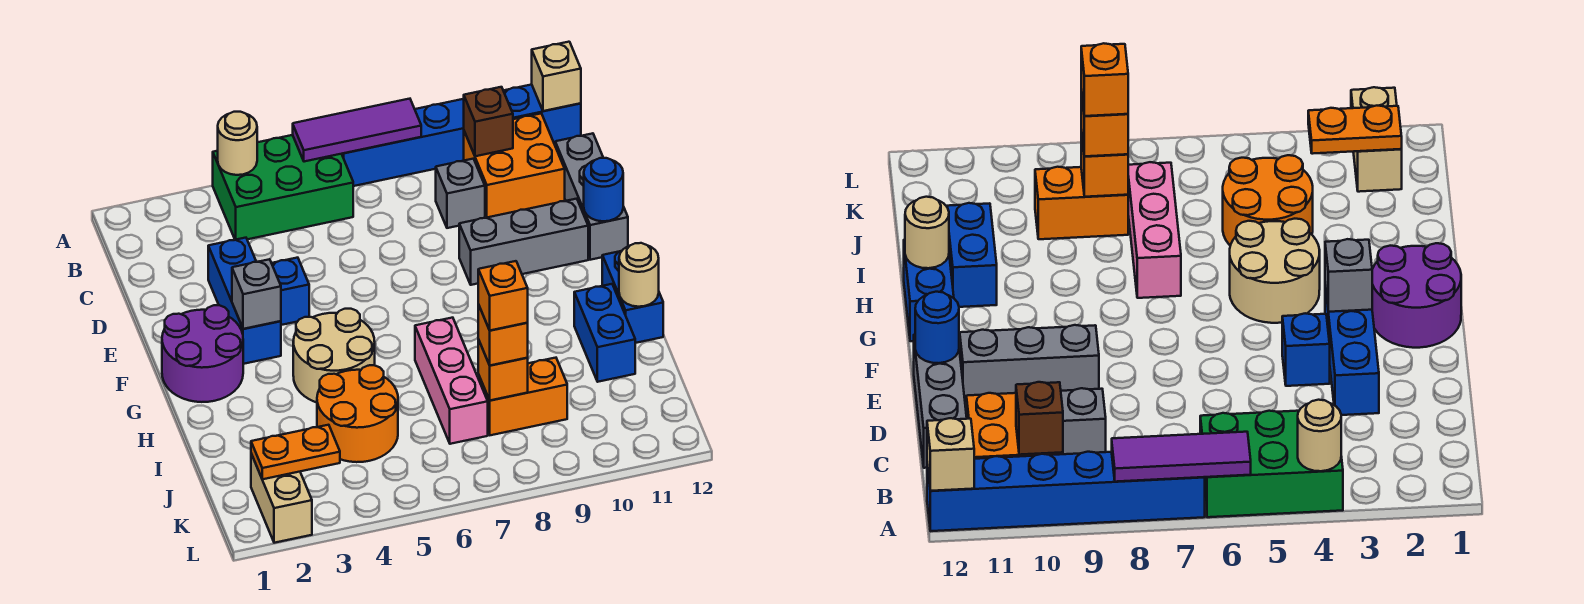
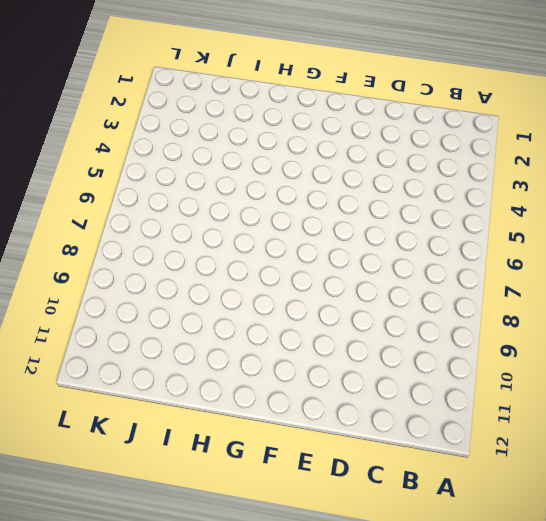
none -> green brick A4:B6 level 1
none -> blue brick A7:A12 level 1
none -> orange brick B10:C11 level 1

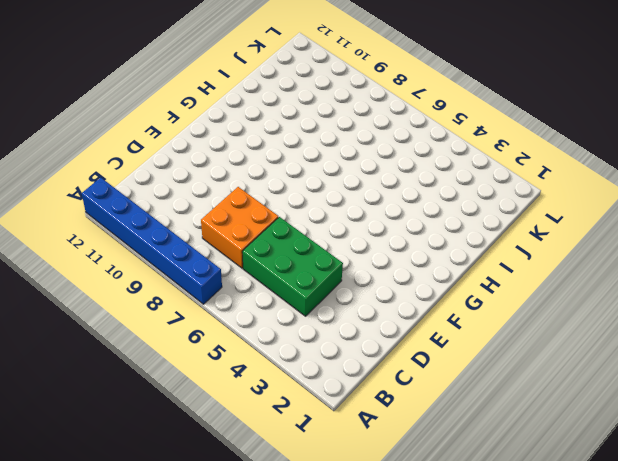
green brick C4:D6 level 1 -> green brick A4:B6 level 1
orange brick C7:D8 level 1 -> orange brick B10:C11 level 1
none -> grey brick C9 level 1
none -> grey brick C12:E12 level 1
none -> blue brick D3:F3 level 1

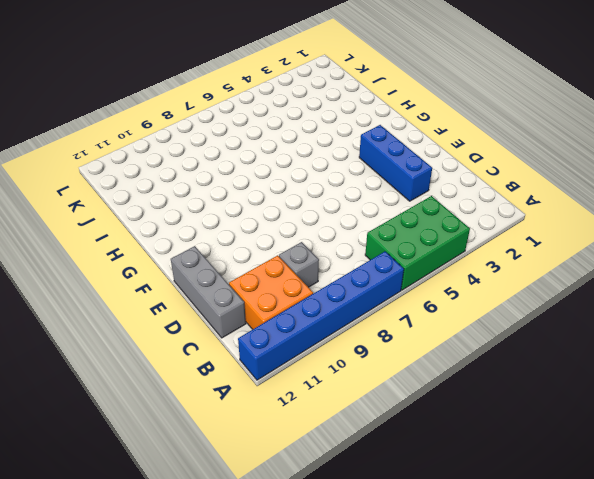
none -> blue brick E4 level 1
none -> grey brick E9:E11 level 1
none -> purple round brick F1:G2 level 1

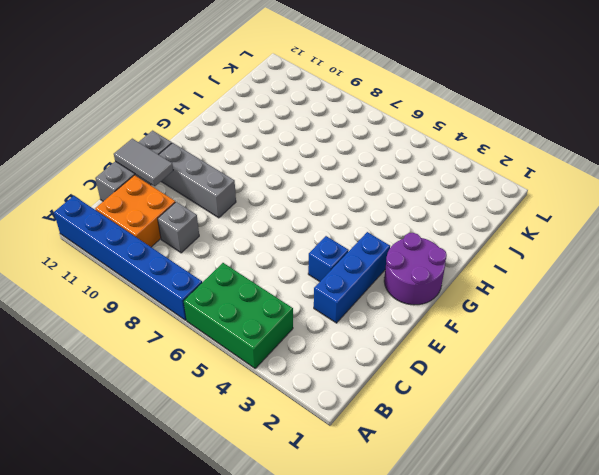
grey tile D11:D12 level 2 -> none
none -> tan round brick G4:H5 level 1
none -> blue brick G12:H12 level 1
none -> pink brick H7:J7 level 1

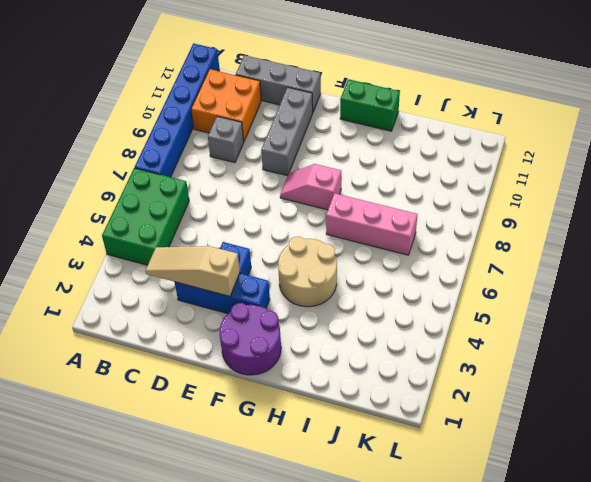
tan slope C3:E3 level 2 top E -> none
pink slope F8:G8 level 1 top G -> none
green brick G12:H12 level 1 -> blue brick G12:H12 level 1
none -> blue brick H11:I11 level 1
none -> orange round brick I4:J5 level 1
none -> orange brick J8:J9 level 1

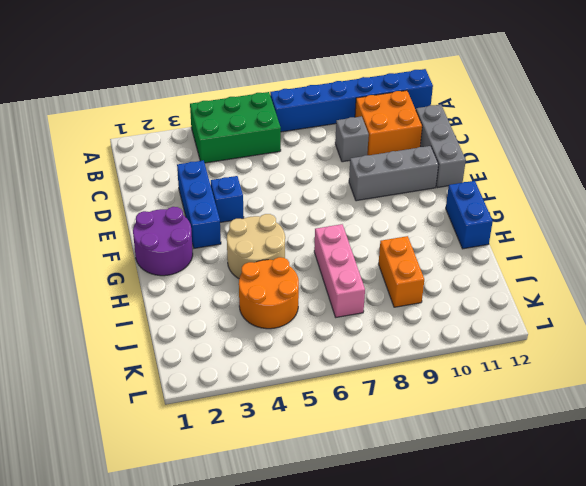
orange brick I9:J9 level 1 -> orange brick J8:J9 level 1
none -> blue brick H11:I11 level 1
none -> tan brick K2:L2 level 1
none -> tan round brick A4 level 2

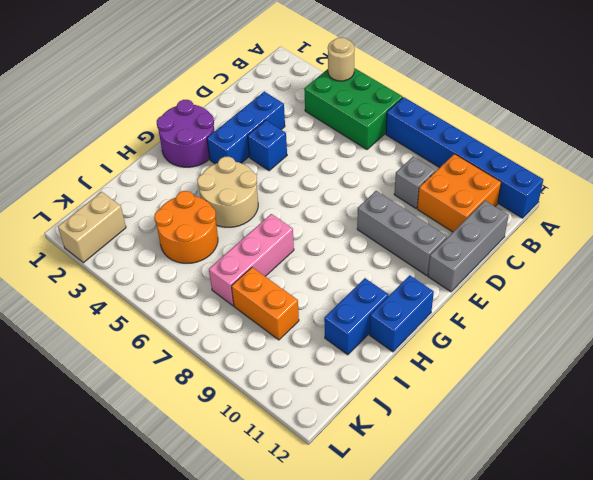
none -> purple tile A6:A8 level 2
none -> tan brick A12 level 2
none -> brown brick B10 level 2

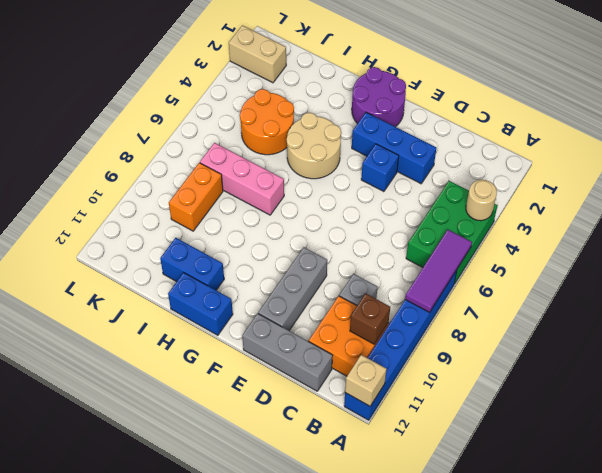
none -> blue round brick E12 level 2
none -> grey brick F3 level 2
none -> tan round brick H12 level 2

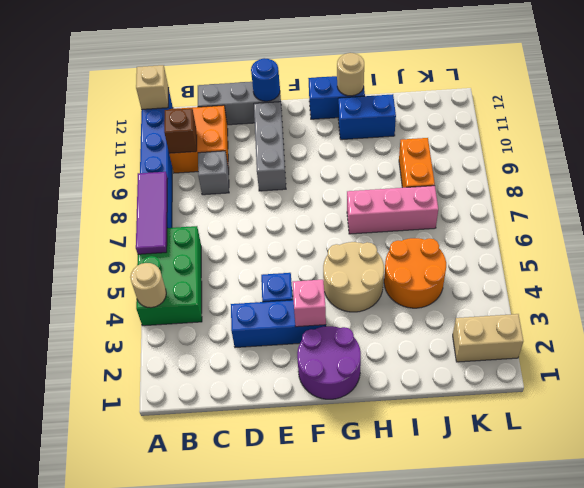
pink brick F3 level 2 -> grey brick F3 level 2
none -> orange brick J8 level 2
none -> orange plate K2:K3 level 2
none -> orange brick J8 level 3

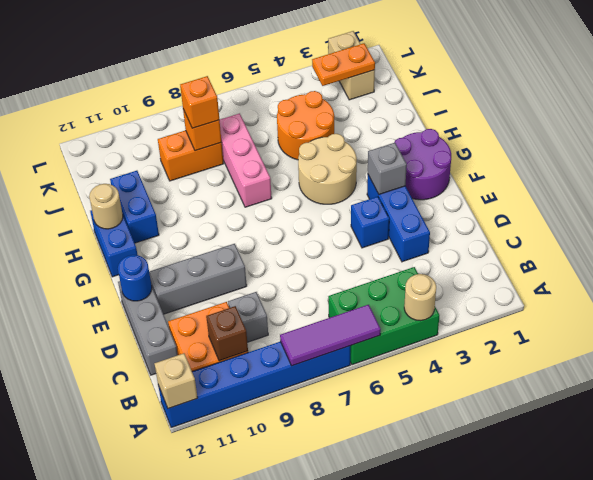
none -> orange brick J8 level 4

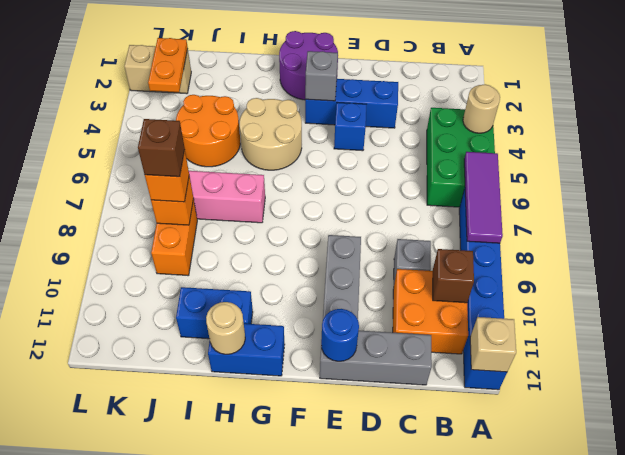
brown brick J8 level 4 -> orange brick J8 level 4

